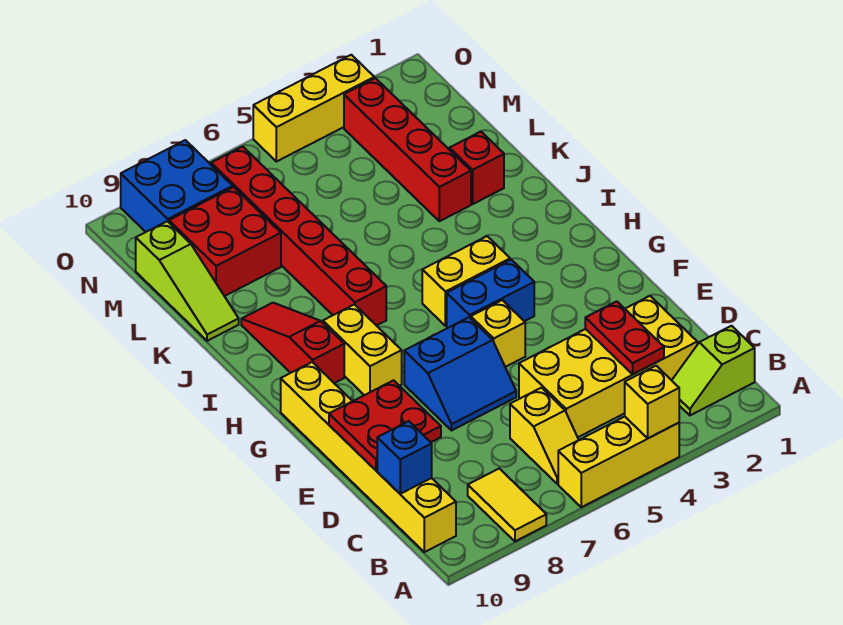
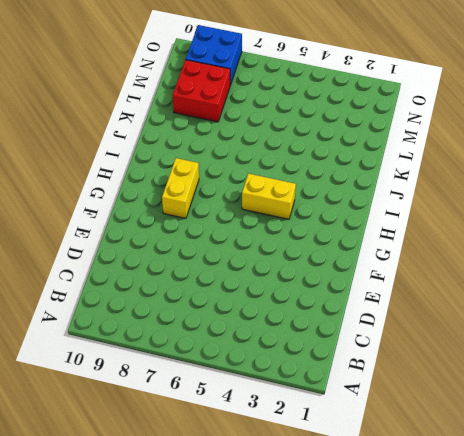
none -> yellow brick A4:A6 level 1
none -> yellow tile A8:B8 level 1
none -> lime slope B1:B2 level 1 top 1

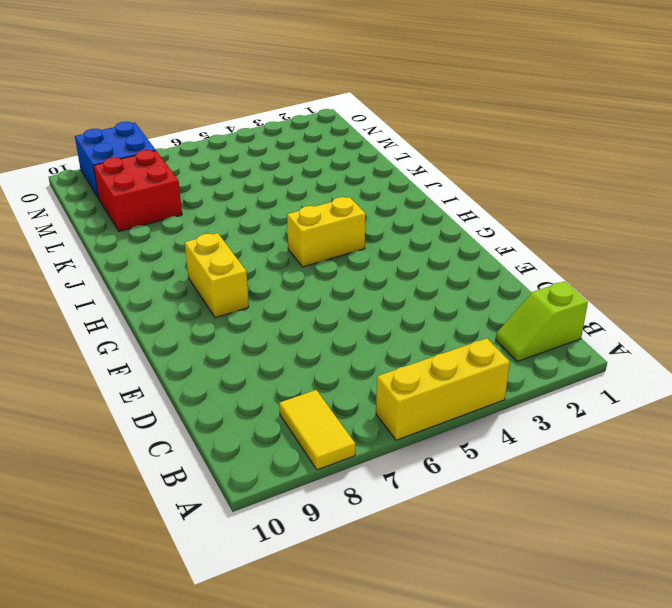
none -> yellow slope B6:C6 level 1 top C
none -> yellow brick B10:G10 level 1
none -> yellow brick C2:D5 level 1

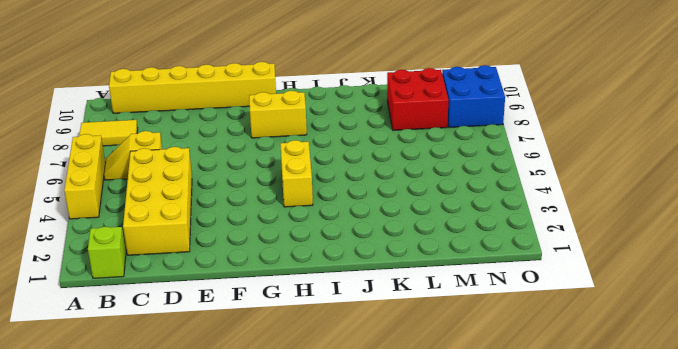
none -> blue slope E6:F7 level 1 top F
none -> yellow brick F5 level 1
none -> blue brick G4:G5 level 1

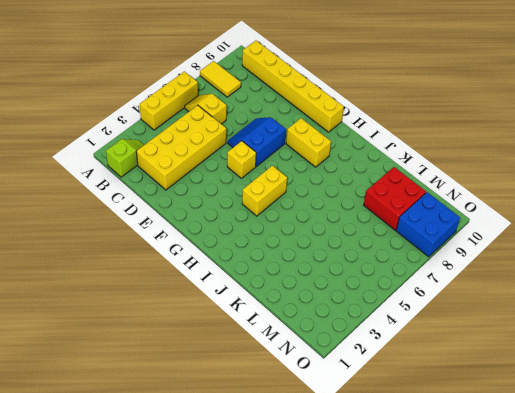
none -> blue brick G4:G5 level 1
none -> red slope H9:J9 level 1 top H
none -> red brick I7:N7 level 1

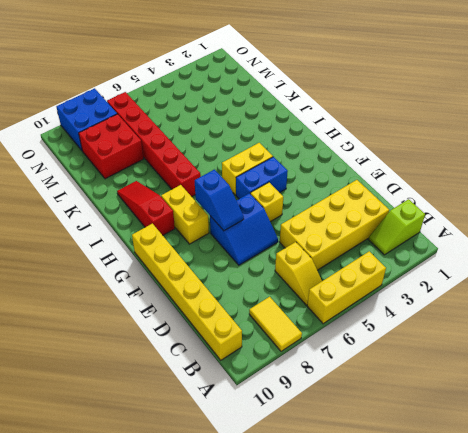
blue slope F7:G7 level 2 top G -> none
none -> red brick K2 level 1
none -> red brick K3:N3 level 1
none -> lime slope K10:M10 level 1 top M

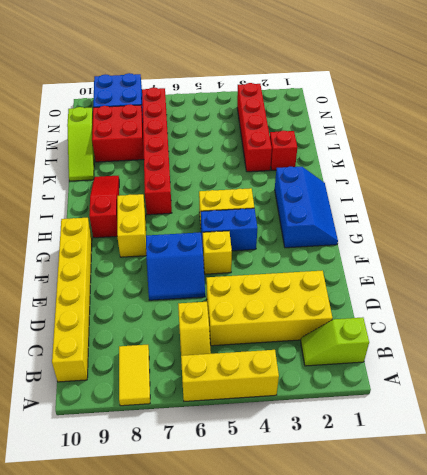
blue slope G1:I2 level 1 top 2 -> none
none -> yellow brick O3:O5 level 1
none -> yellow brick A4 level 2
none -> red plate C3:D3 level 2

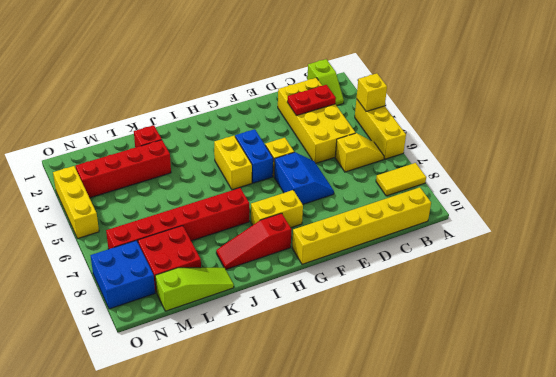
none -> blue brick C10 level 2
none -> red plate D9:E10 level 2

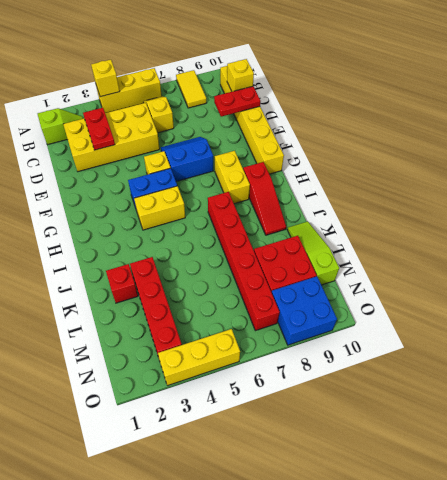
yellow brick C10 level 2 -> blue brick C10 level 2
red plate D9:D10 level 2 -> red plate D9:E10 level 2

